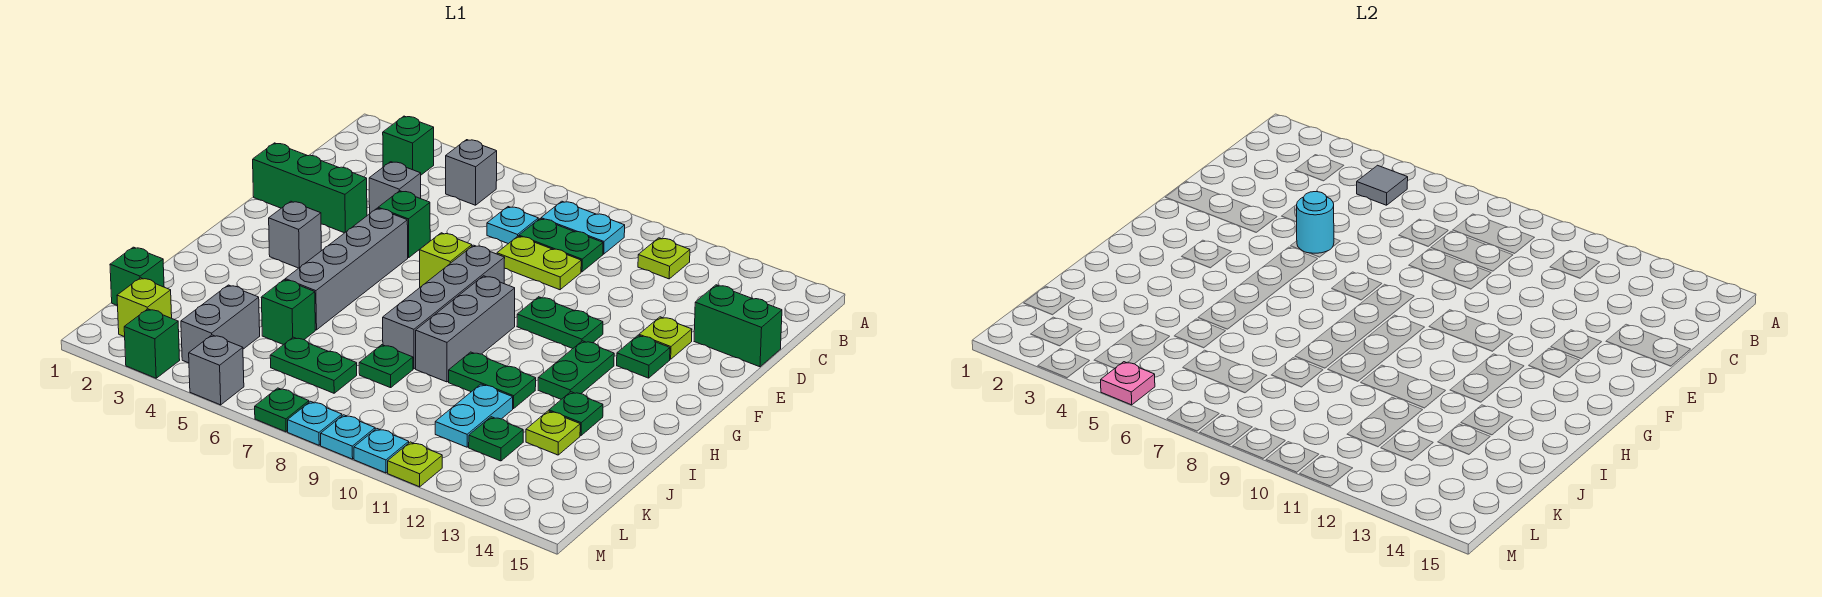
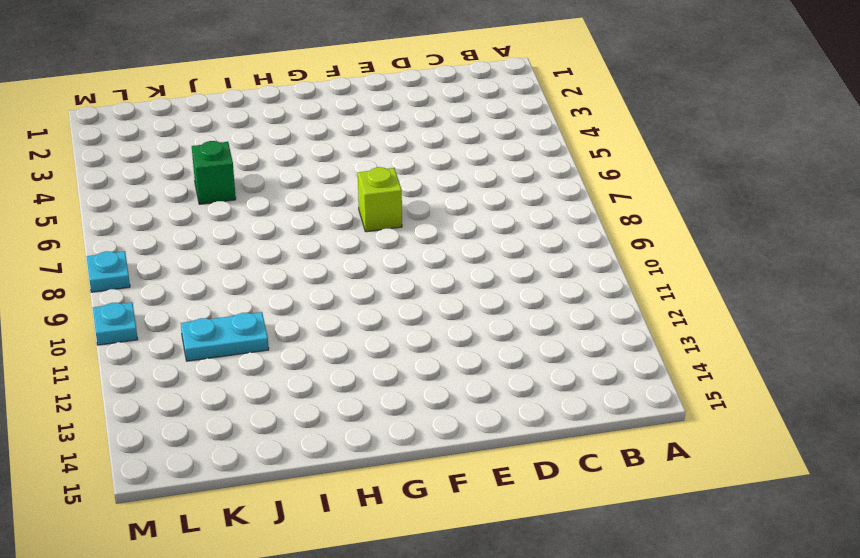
none -> green brick B3 level 1
none -> grey brick B5 level 1
none -> cyan plate B8:B9 level 1
none -> lime plate B11 level 1

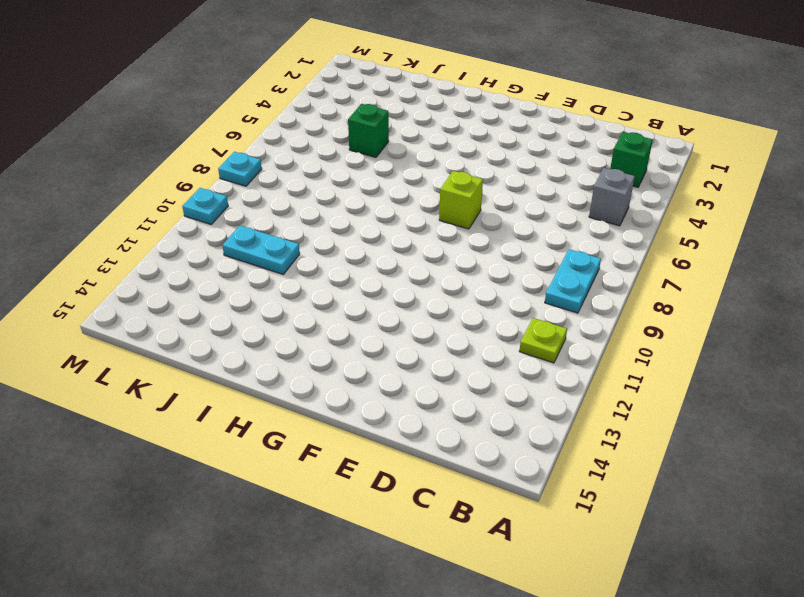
none -> cyan plate C7 level 1
none -> green plate C8:C9 level 1
none -> grey brick D4 level 1
none -> lime plate D8:D9 level 1

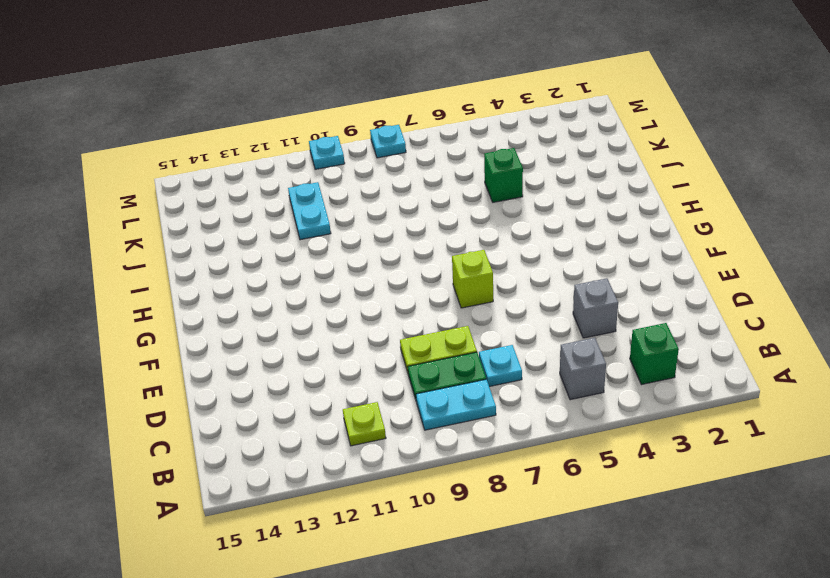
none -> green brick D14:D15 level 1
none -> green brick E1:E3 level 1
none -> green brick E5 level 1
none -> lime plate E13 level 1

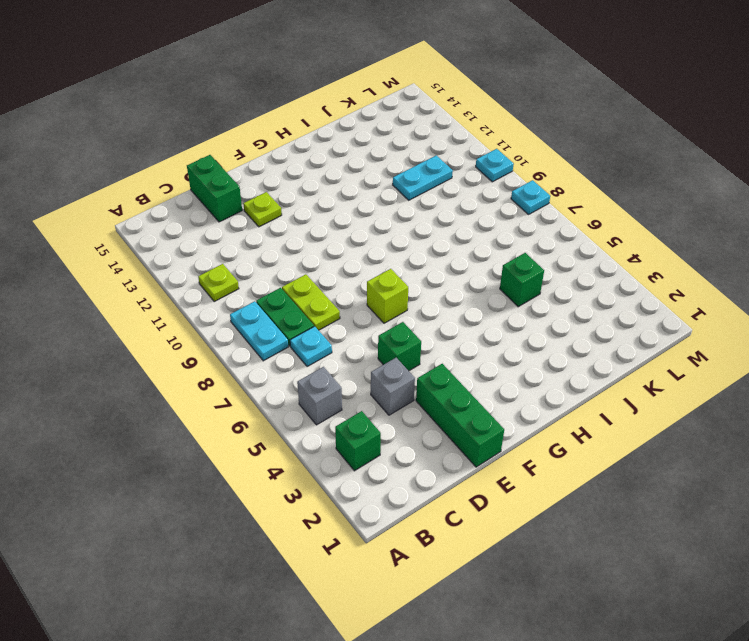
none -> grey brick F5:I5 level 1
none -> grey brick F8:I8 level 1
none -> green plate F10:F11 level 1
none -> green plate F13 level 1

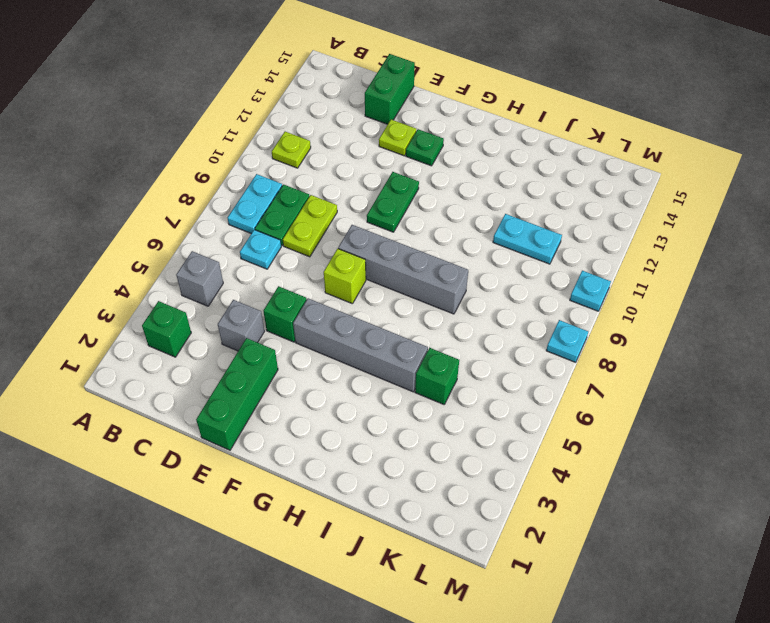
none -> grey brick G3 level 1
none -> grey brick G9:I9 level 1
none -> green plate G12:H12 level 1
none -> green plate I10:I11 level 1

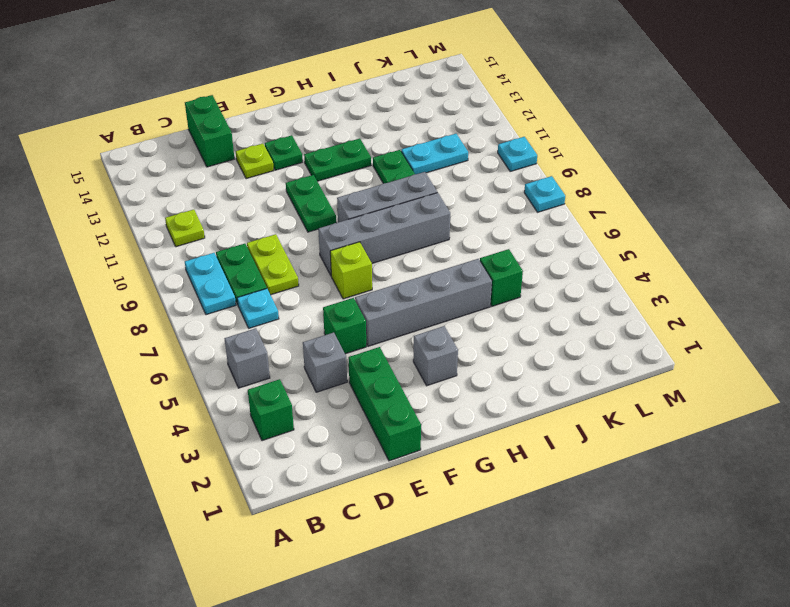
none -> green plate I13 level 1
none -> green plate J8 level 1
none -> lime plate J13 level 1
none -> green brick K1 level 1

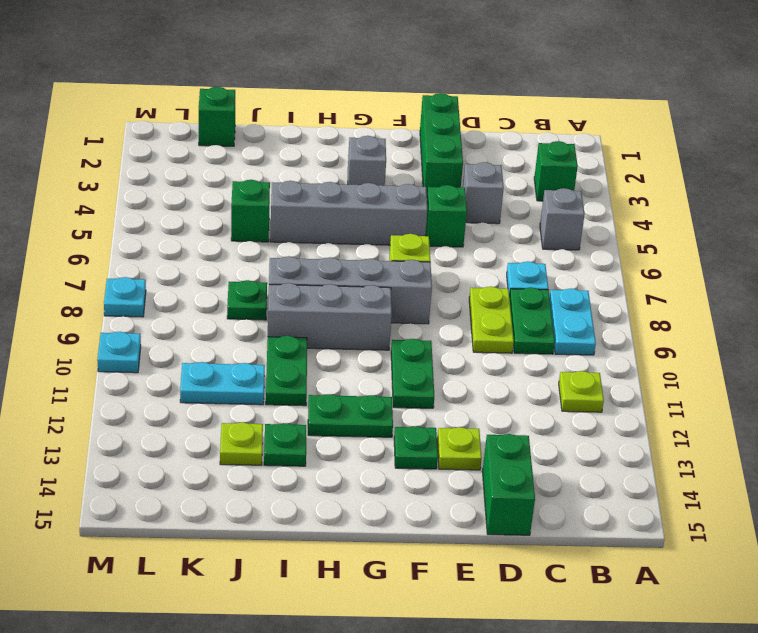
none -> grey brick K4:L4 level 1
none -> green plate K6:K7 level 1
none -> green plate K12 level 1
none -> lime brick L2 level 1

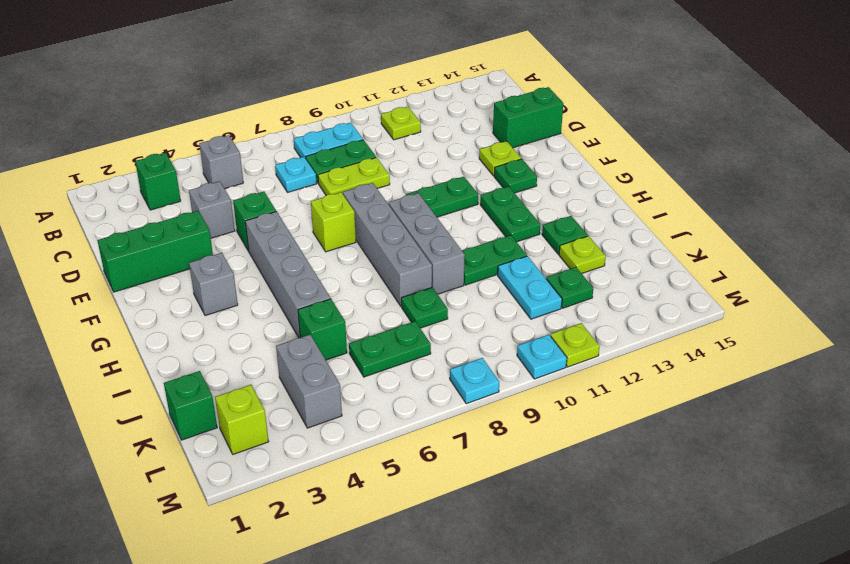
none -> green brick M3 level 1
none -> grey brick M5 level 1
none -> green plate M7 level 1
none -> cyan plate M9 level 1

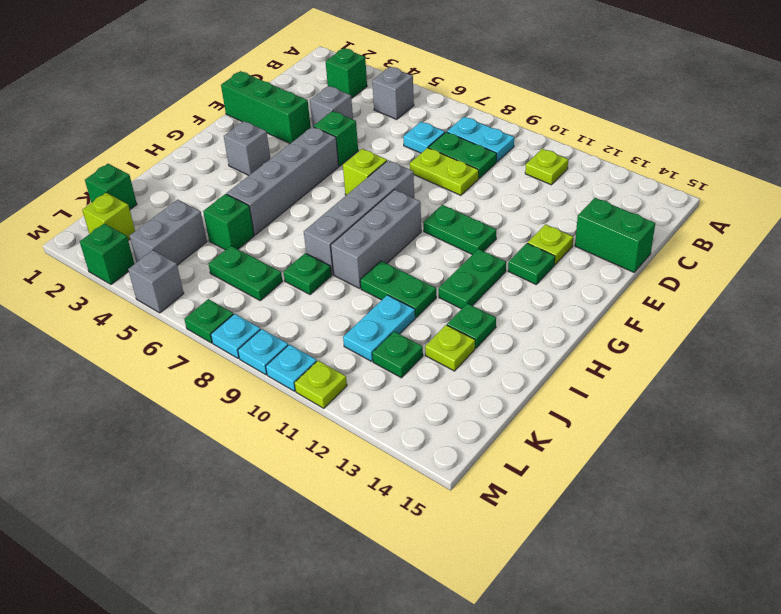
none -> grey tile B5 level 2
none -> cyan round brick E5 level 2
none -> pink plate M5 level 2

